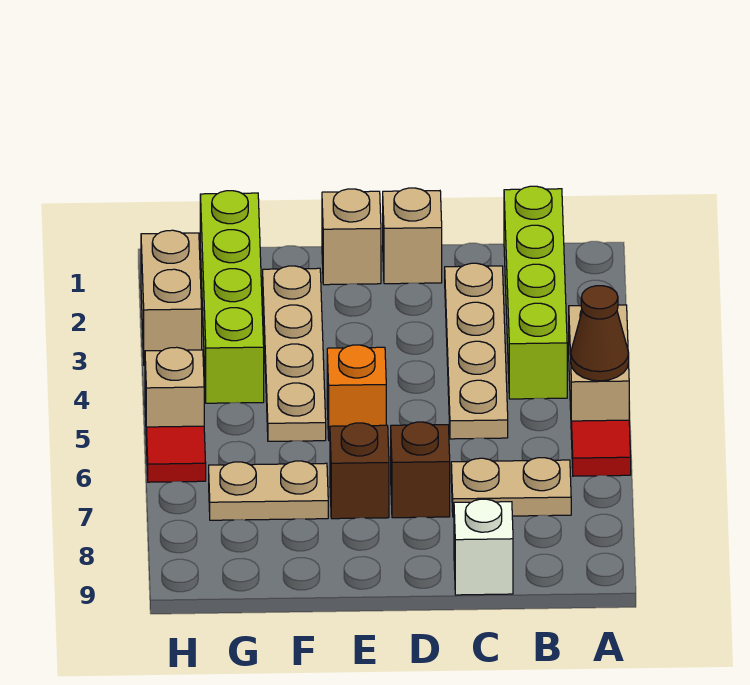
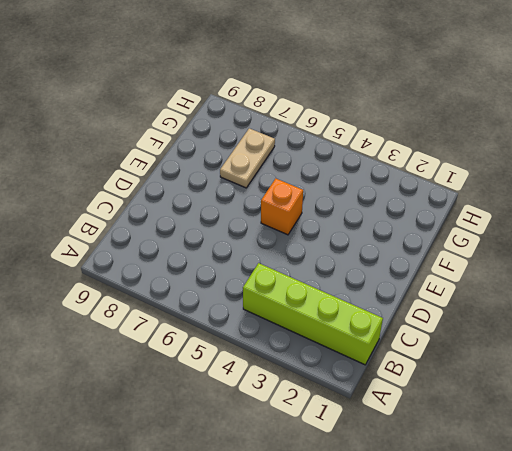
none -> tan brick A4:A5 level 1
none -> red tile A6 level 1
none -> tan plate B7:C7 level 1

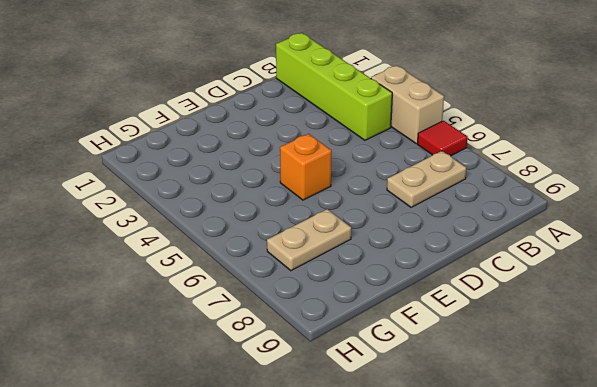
none -> tan plate C2:C5 level 1
none -> white brick C9 level 1
none -> tan brick D1 level 1

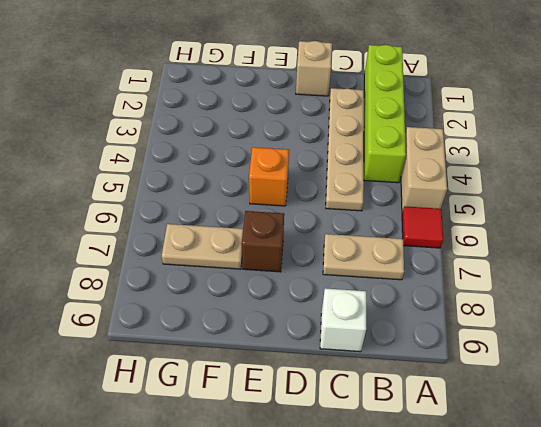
none -> brown brick D7 level 1
none -> tan brick E1 level 1
none -> tan plate F2:F5 level 1

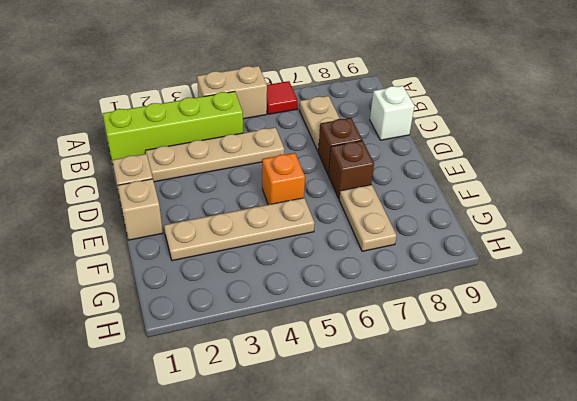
none -> lime brick G1:G4 level 1
none -> tan brick H2:H3 level 1
none -> tan brick H5 level 1

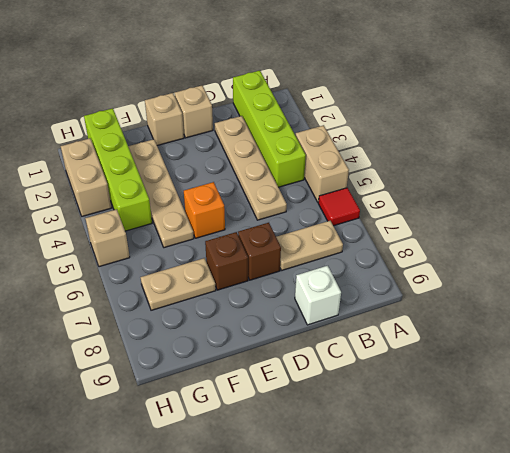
none -> red tile H6 level 1
none -> brown cone A5 level 2

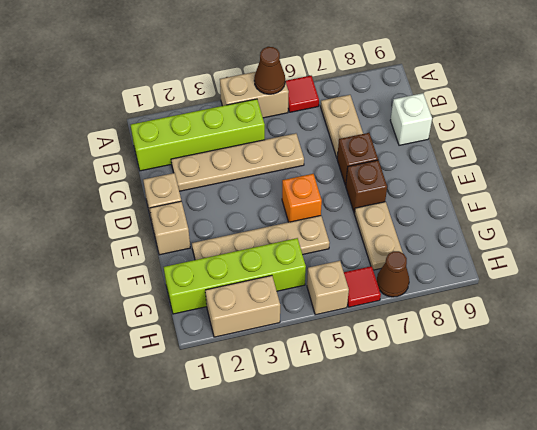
brown cone H7 level 1 -> none

